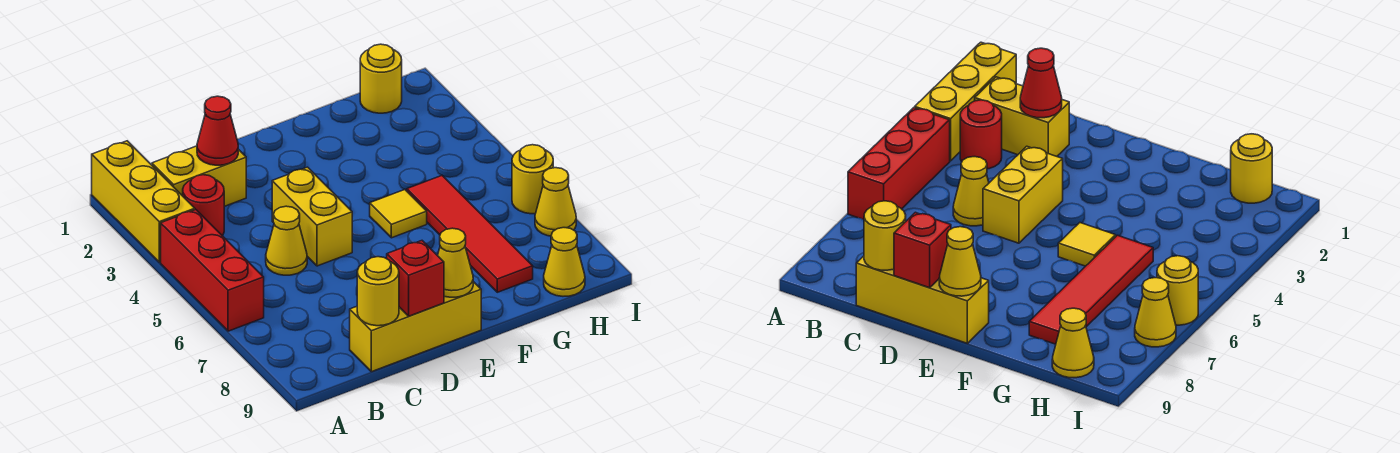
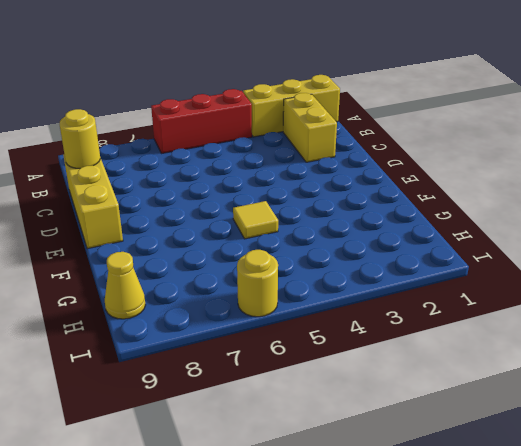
none -> red round brick B3 level 1
none -> yellow cone C5 level 1
none -> yellow brick D4:D5 level 1

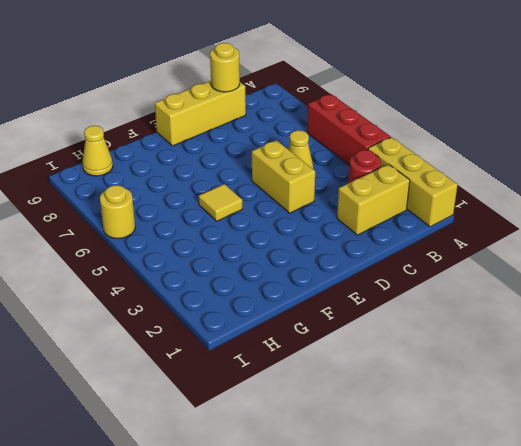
none -> red tile G5:G8 level 1
none -> yellow round brick H1 level 1
none -> yellow cone I7 level 1

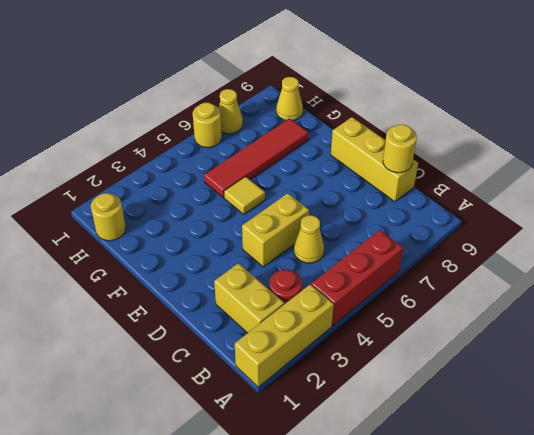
none -> red cone C2 level 2
none -> red brick D9 level 2
none -> yellow cone E9 level 2

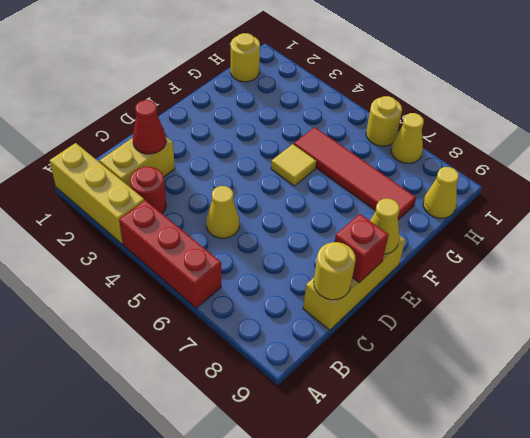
none -> yellow brick D4:D5 level 1

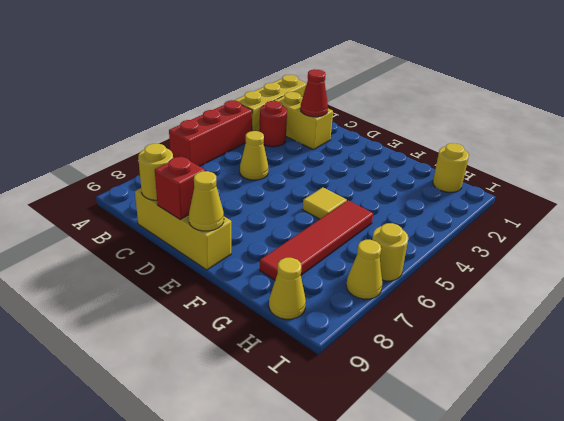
none -> yellow brick D4:D5 level 1

